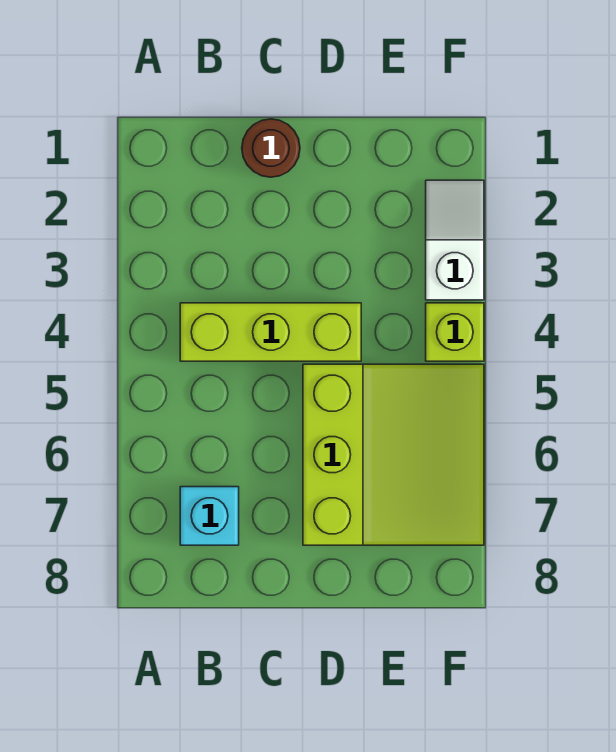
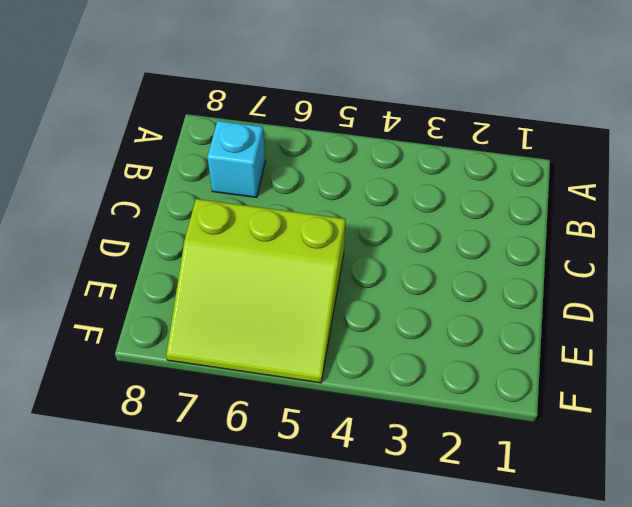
none -> lime brick B4:D4 level 1
none -> brown round brick C1 level 1

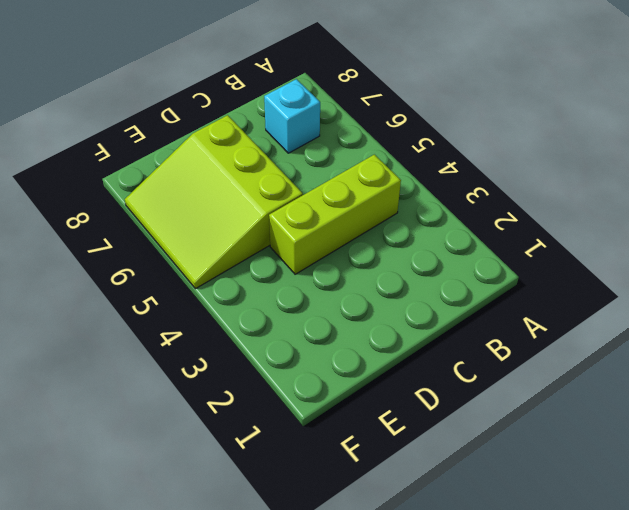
none -> brown round brick C1 level 1
none -> white slope F2:F3 level 1 top 3

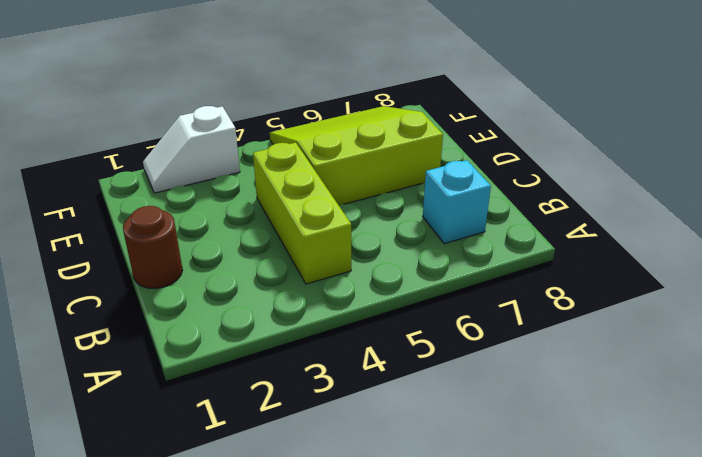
none -> lime brick F4 level 1

